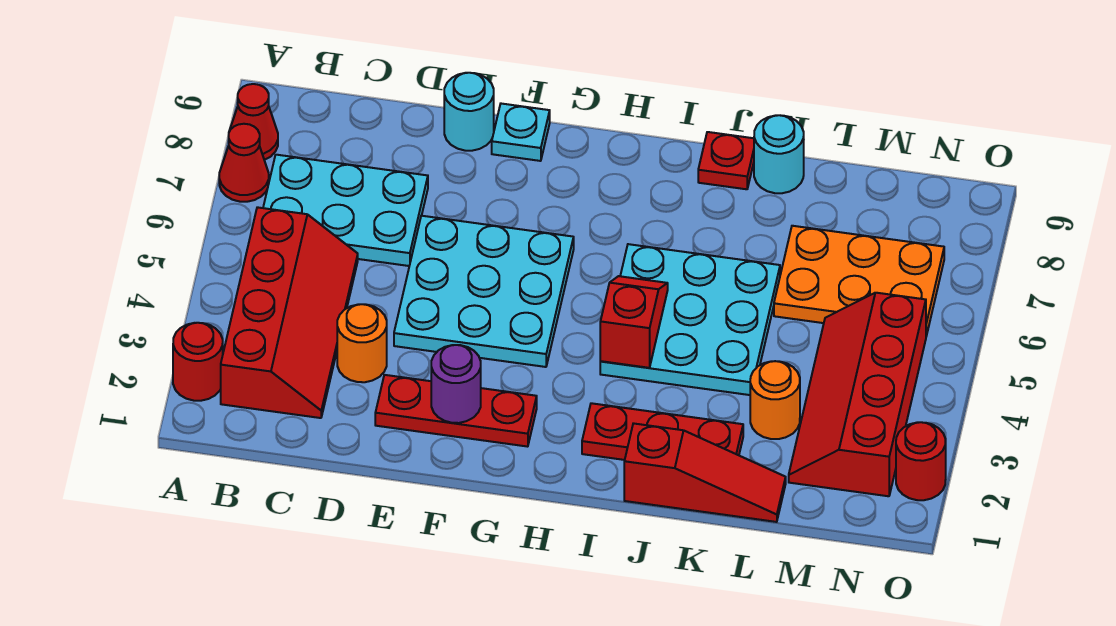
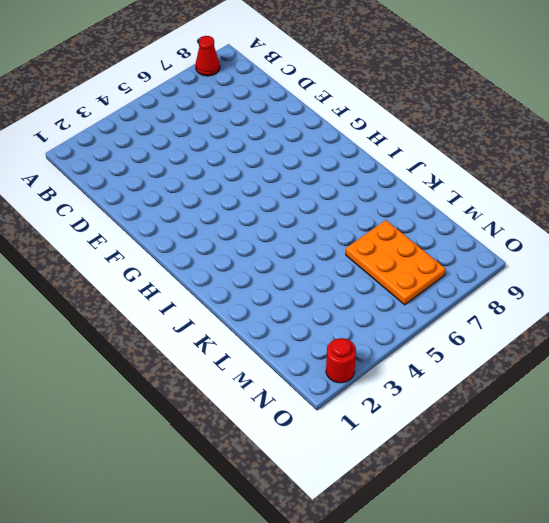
none -> red round brick A2 level 1
none -> red cone A7 level 1
none -> red slope B2:C5 level 1 top B

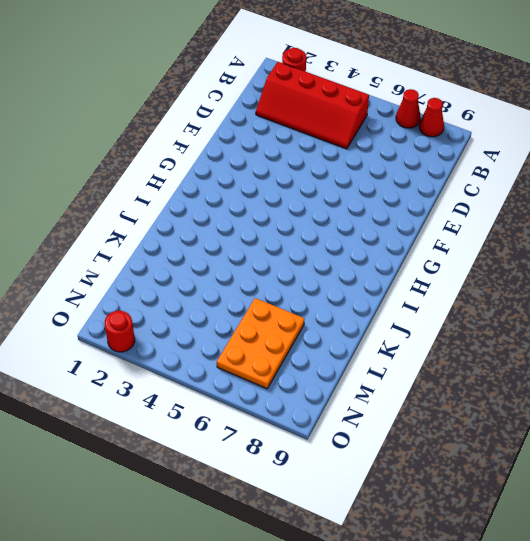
none -> cyan plate B6:D7 level 1
none -> orange round brick D3 level 1
none -> red plate E2:G2 level 1

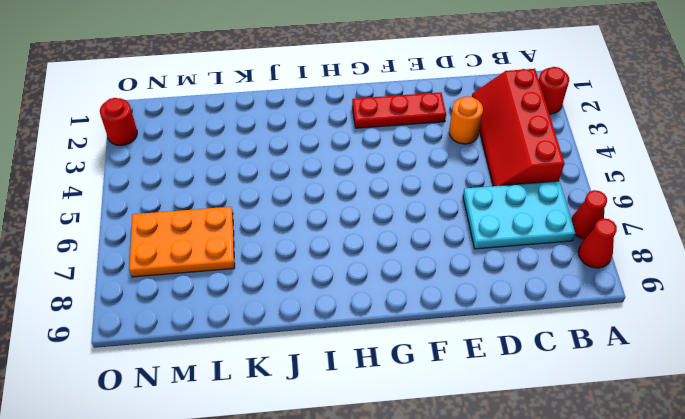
none -> cyan plate E4:G6 level 1
none -> cyan round brick E9 level 1
none -> cyan plate F9 level 1

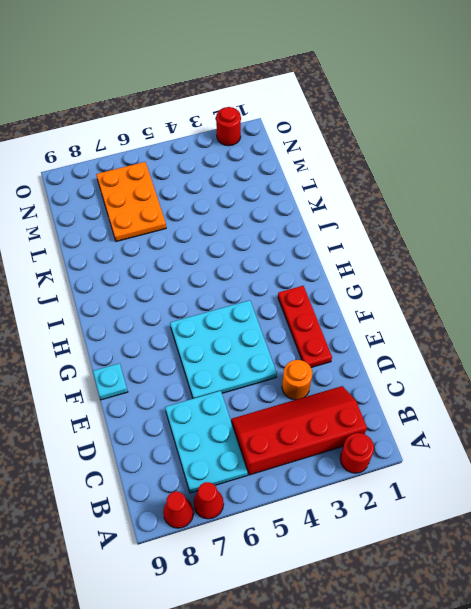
none -> cyan round brick E9 level 1
none -> red plate I2:K2 level 1
none -> cyan plate I4:K6 level 1

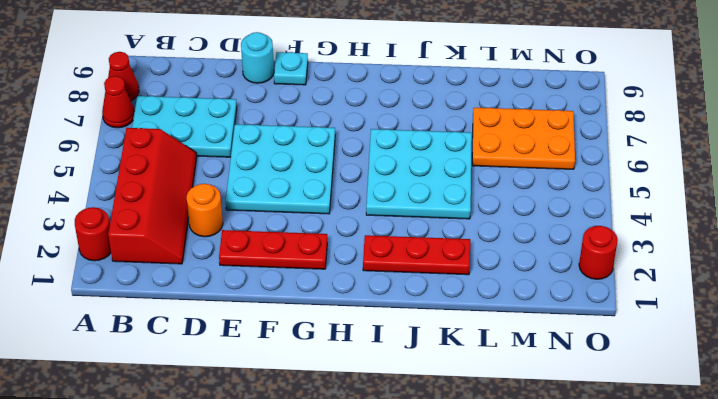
none -> red slope J1:L1 level 1 top J
none -> red plate J9 level 1
none -> cyan round brick K9 level 1

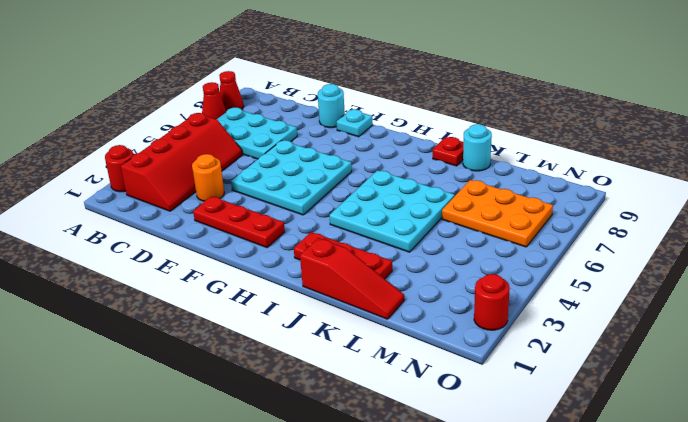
none -> orange round brick L3 level 1
none -> red slope M2:N5 level 1 top N
none -> purple round brick F2 level 2

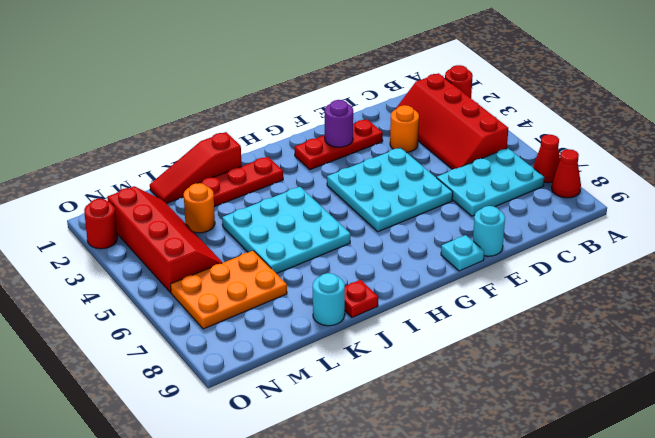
none -> red slope I4:I5 level 2 top 4

